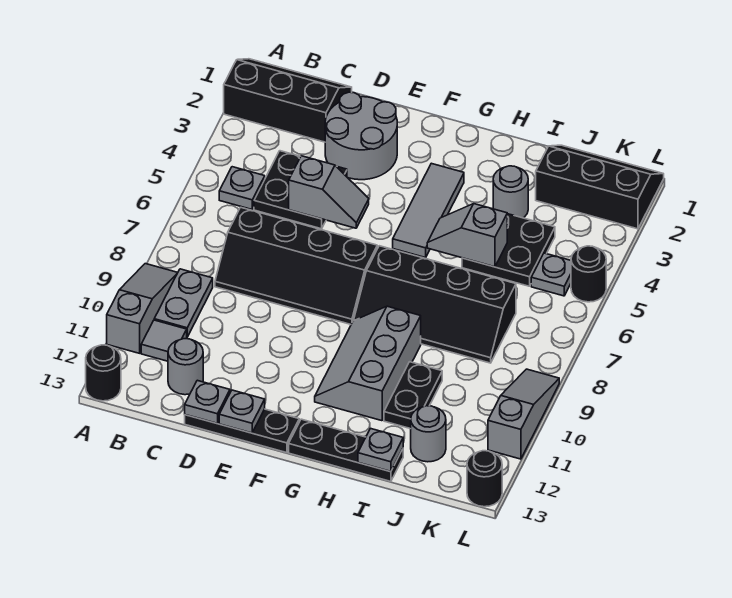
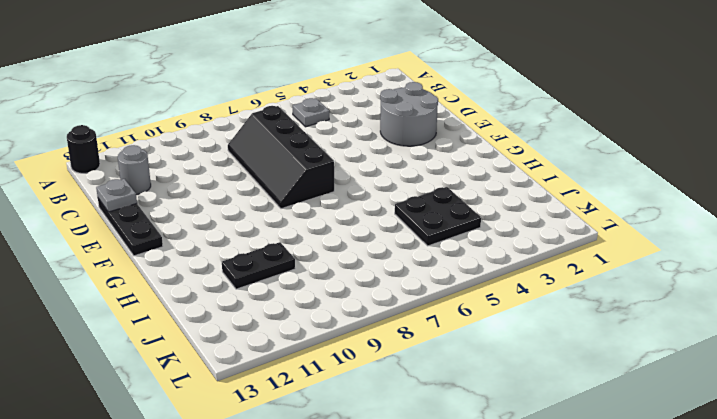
none -> black slope A1:C2 level 1 top 2
none -> grey slope A9:A11 level 1 top 11
none -> grey plate B9:B10 level 1

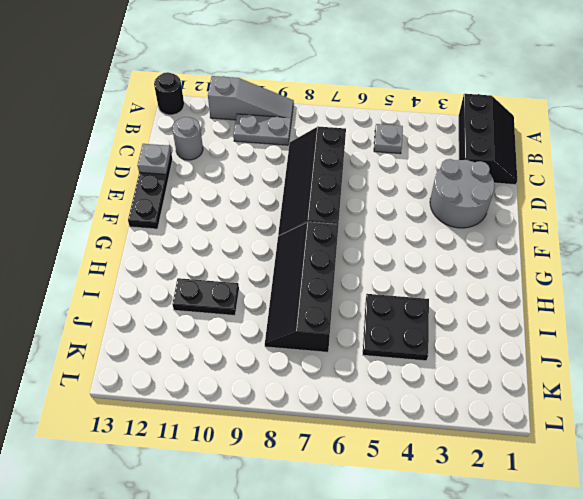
none -> grey tile B11 level 1
none -> black plate C4:D5 level 1
none -> grey tile G3:G5 level 1

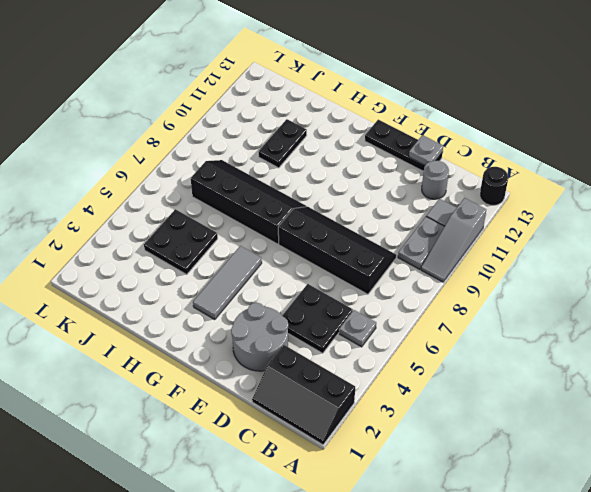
none -> grey slope G9:H11 level 1 top H
none -> black plate G13:I13 level 1
none -> grey round brick I3 level 1

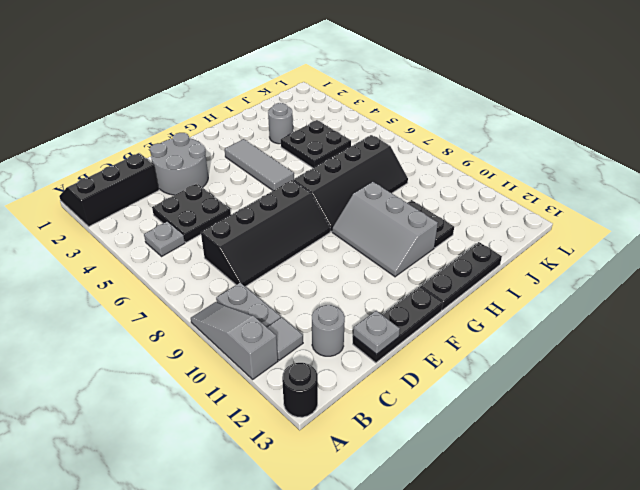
none -> black slope J1:L2 level 1 top 2
none -> grey round brick J12 level 1
none -> grey plate K5 level 1

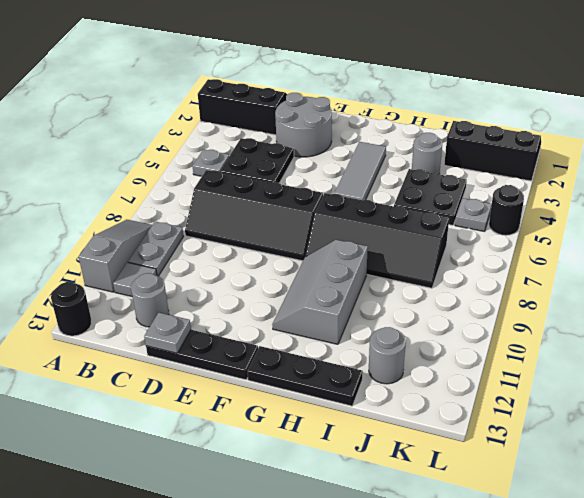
none -> black plate I10:I11 level 1
none -> grey slope L9:L11 level 1 top 11
none -> black round brick L13 level 1

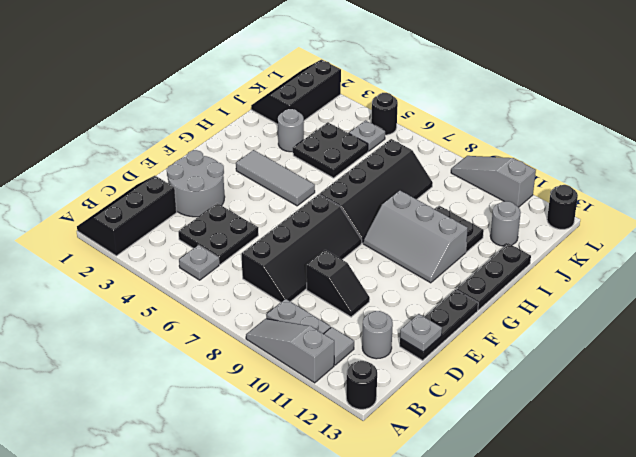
black slope D9:D10 level 1 top 9 -> none
none -> grey slope D5:E5 level 2 top D
none -> grey plate E13 level 2
none -> grey slope H5:I5 level 2 top I

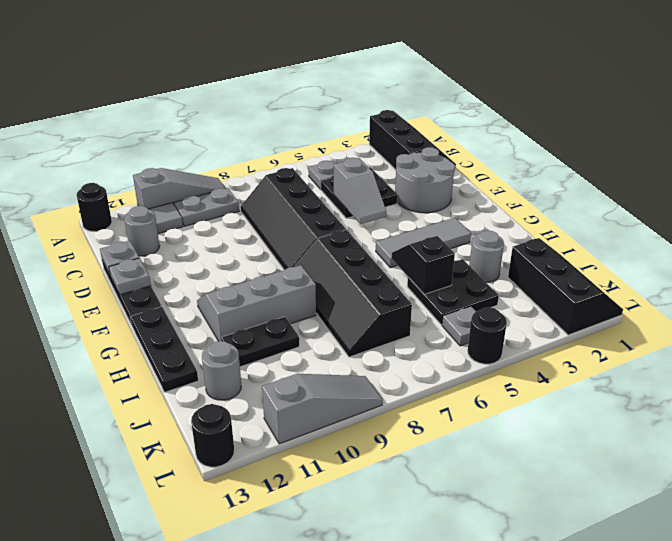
black slope H5:I5 level 2 top I -> grey slope H5:I5 level 2 top I
none -> grey plate I13 level 2

